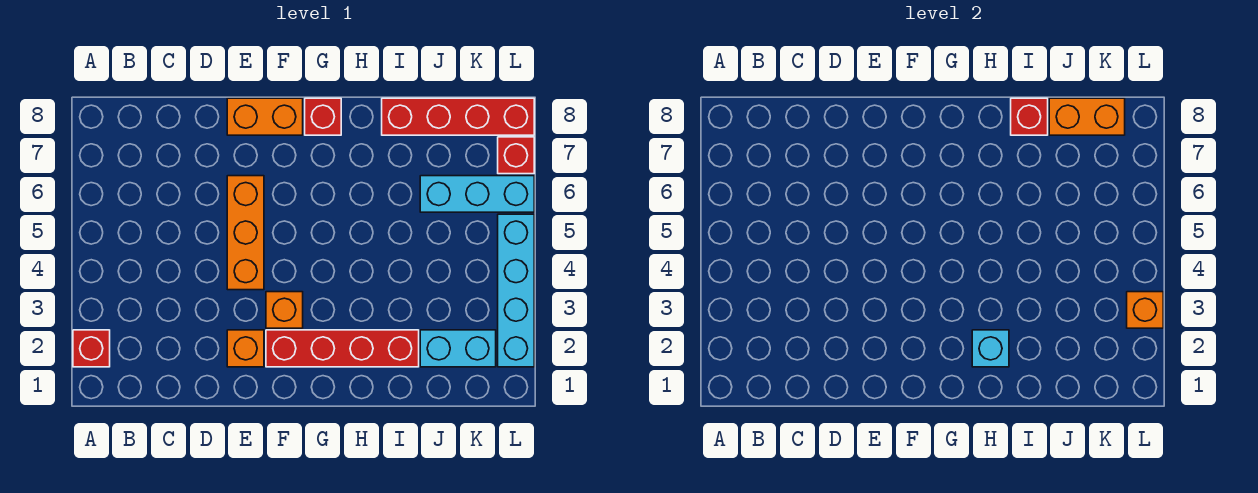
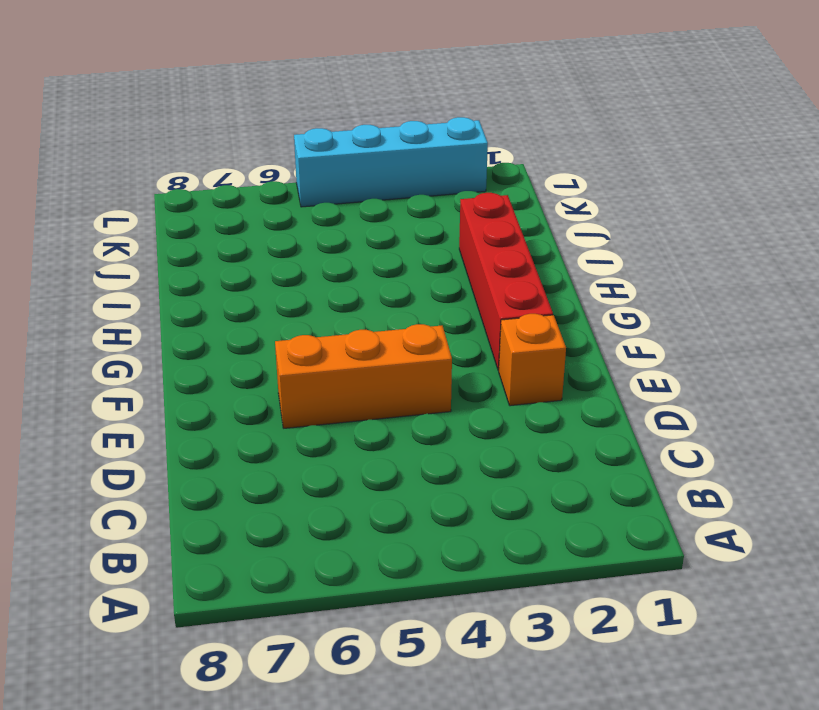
none -> red brick A2 level 1
none -> orange brick E8:F8 level 1
none -> orange brick F3 level 1

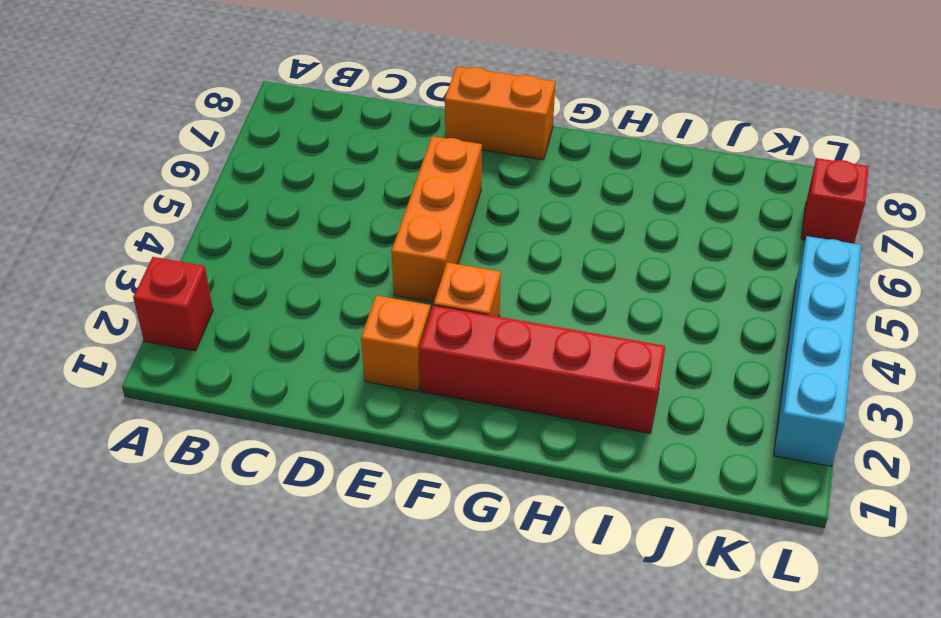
none -> red brick G8 level 1
none -> red brick I8:L8 level 1
none -> cyan brick J2:K2 level 1

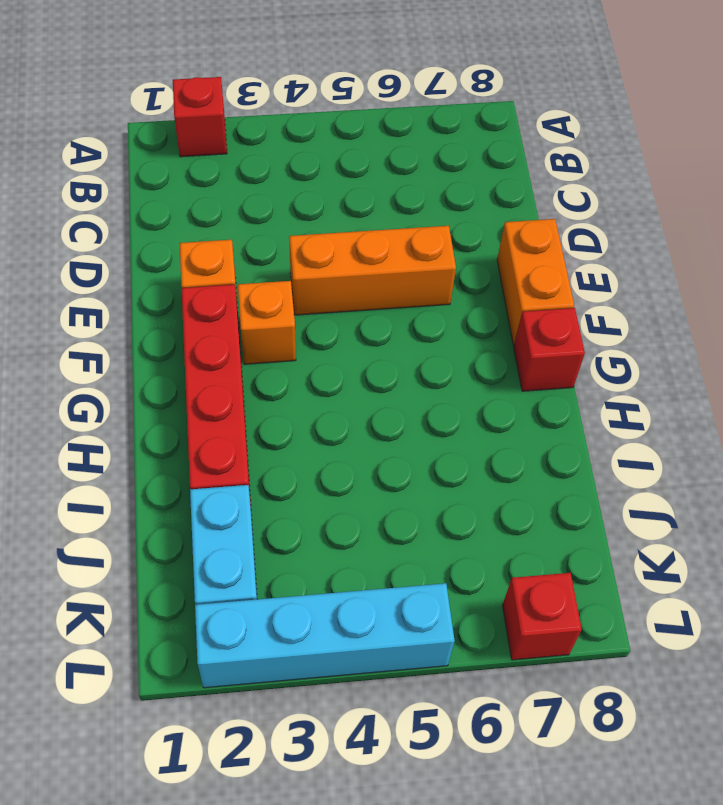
none -> red brick I8:L8 level 1
none -> cyan brick J6:L6 level 1
none -> cyan brick H2 level 2

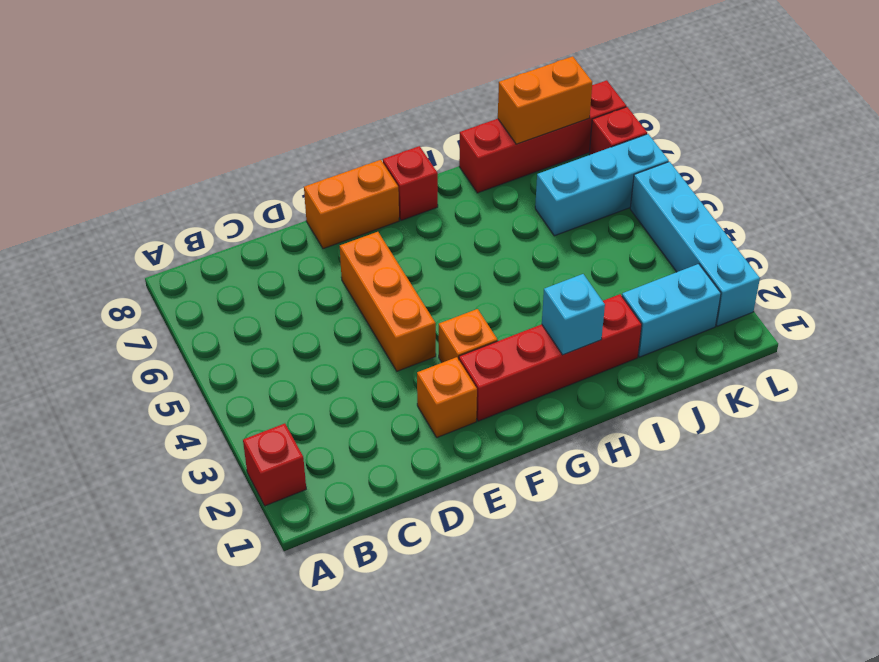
none -> red brick I8 level 2
none -> orange brick L3 level 2

